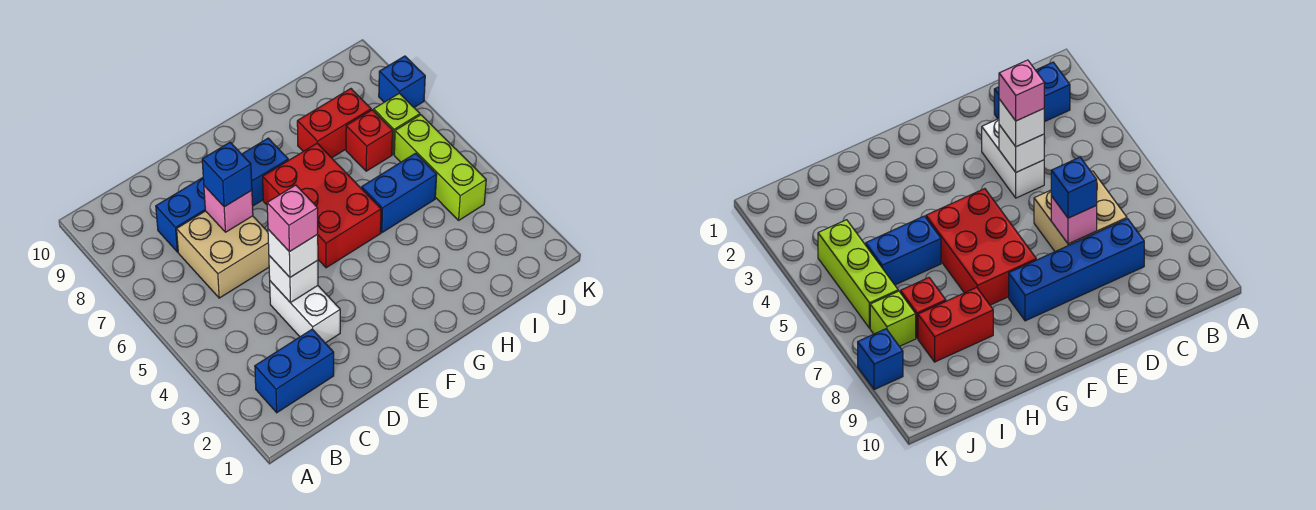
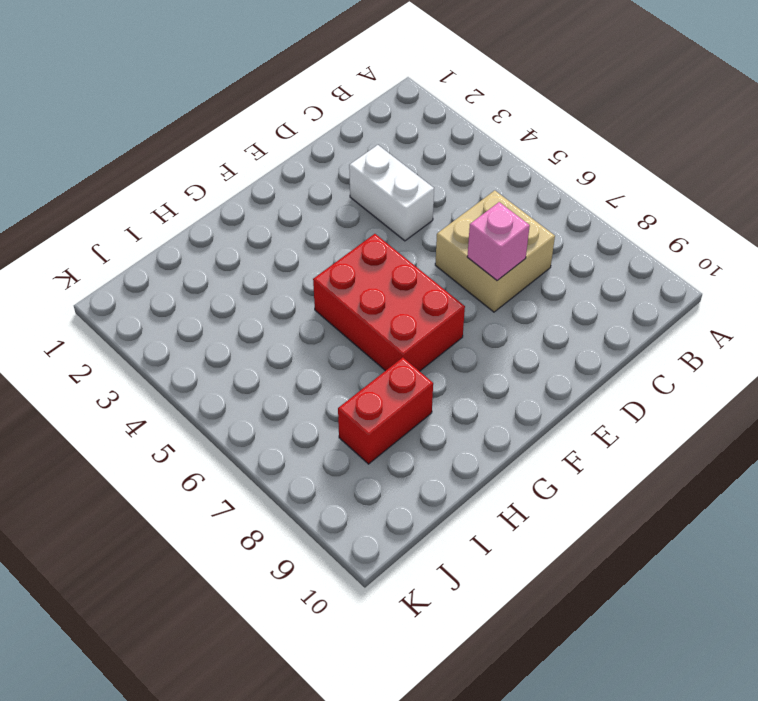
none -> blue brick B2:C2 level 1
none -> blue brick C8:F8 level 1
none -> blue brick H5:I5 level 1

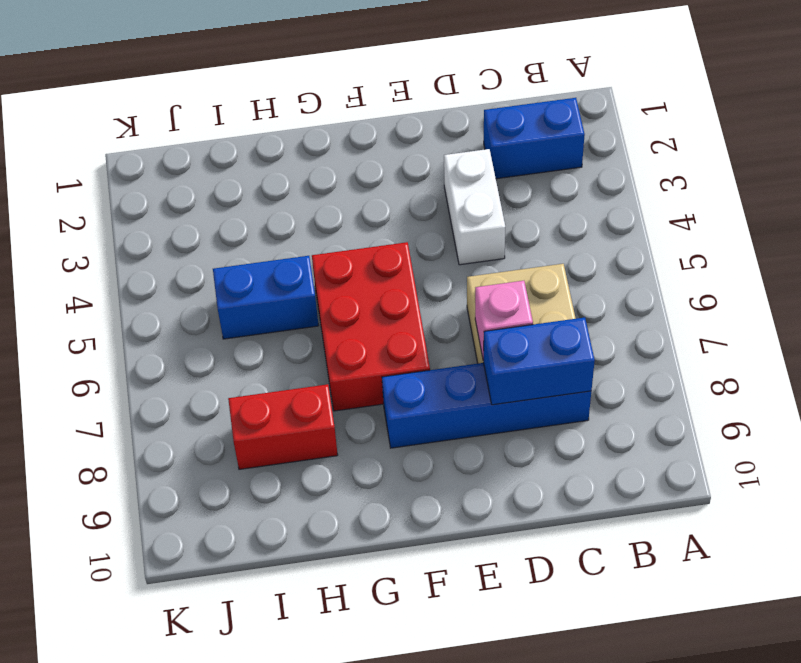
blue brick C8:D8 level 2 -> none
none -> red brick I7 level 1
none -> lime brick J4:J6 level 1
none -> lime brick J7 level 1

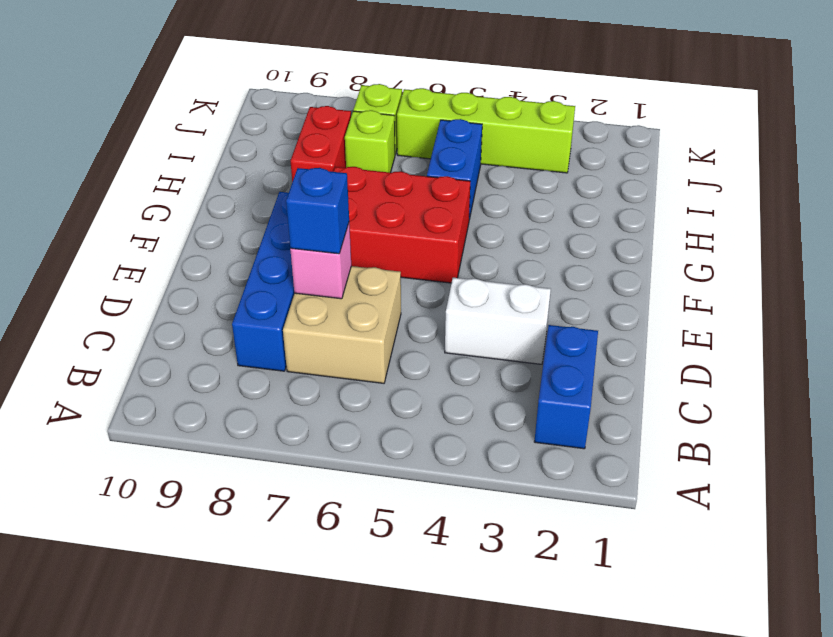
lime brick I7 level 1 -> red brick I7 level 1
lime brick J3:J6 level 1 -> lime brick J4:J6 level 1
none -> blue brick K8 level 1
none -> white brick D4 level 2
none -> white brick D4 level 3

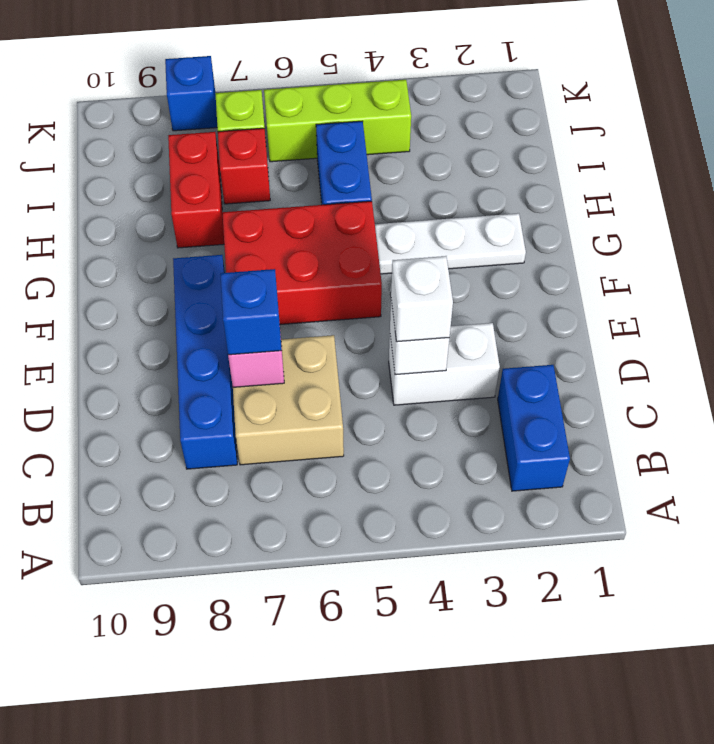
white plate G2:G4 level 1 -> none
none -> pink brick D4 level 4

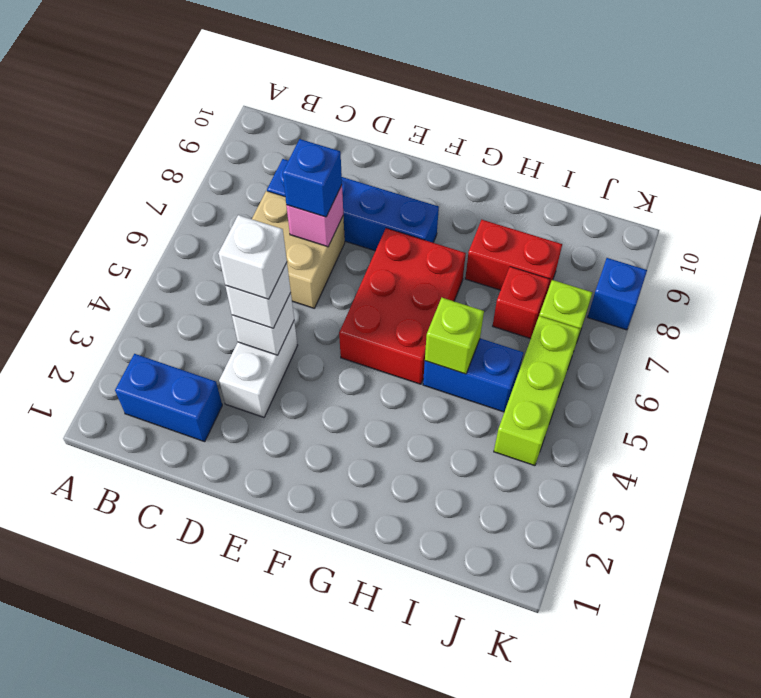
white brick D4 level 4 -> pink brick D4 level 4
lime brick H5 level 2 -> none

